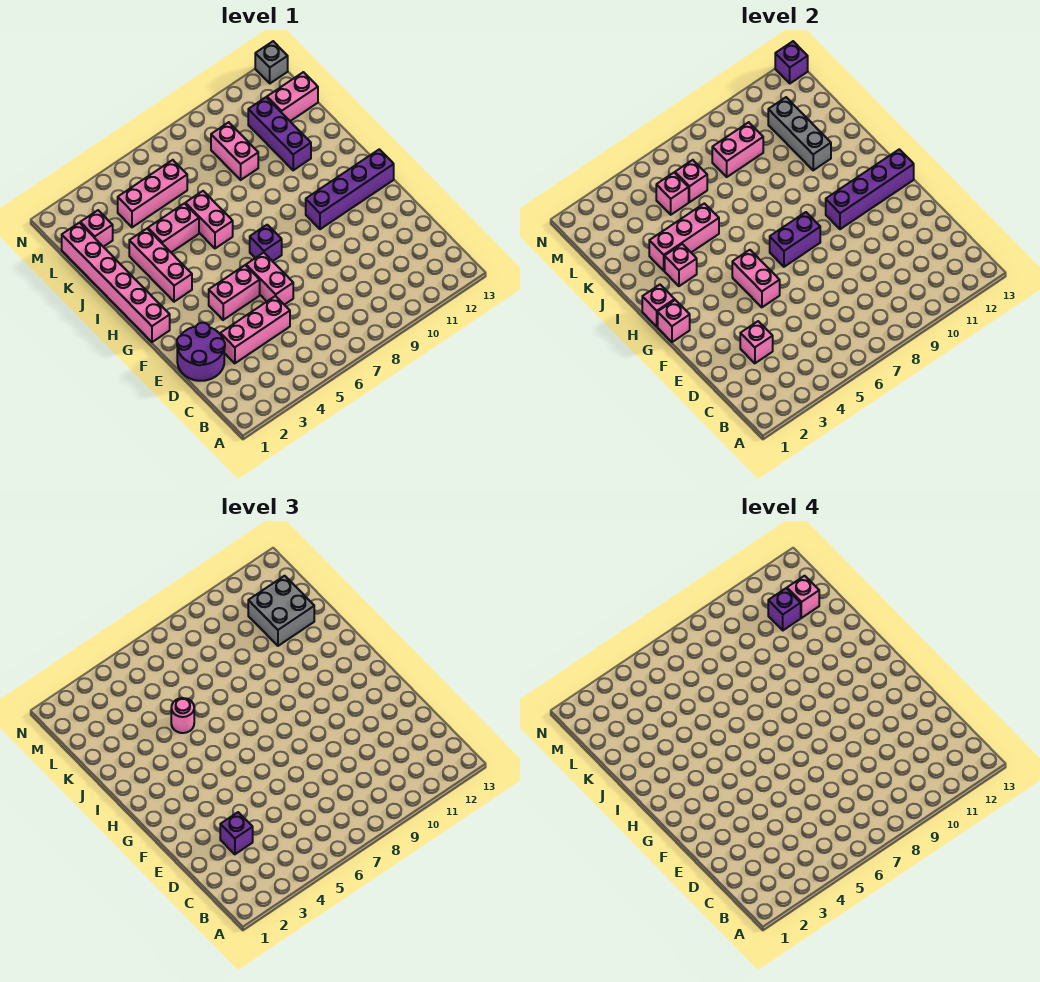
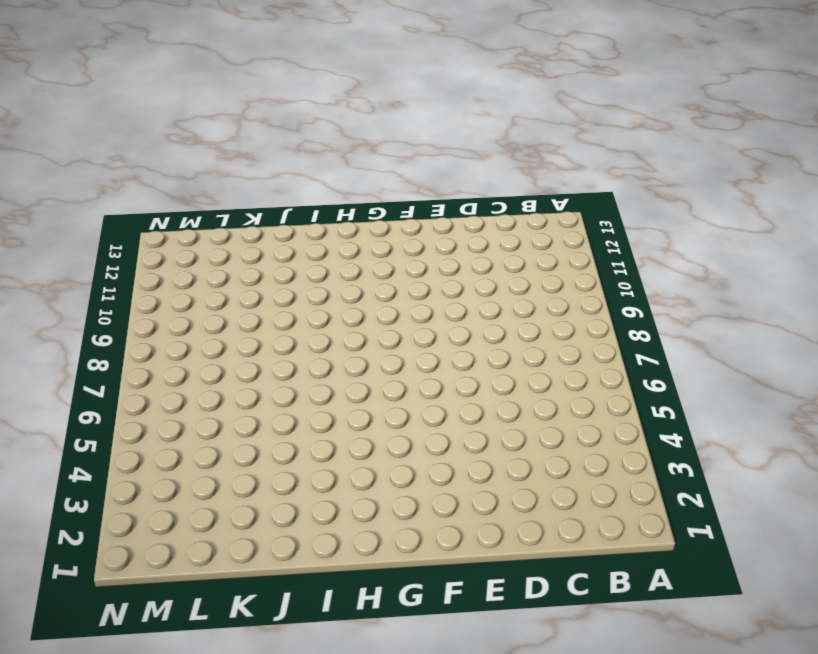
none -> purple round brick D1:E2 level 1
none -> pink brick D3:D5 level 1
none -> pink brick E6:F6 level 1
none -> pink brick F4:F5 level 1

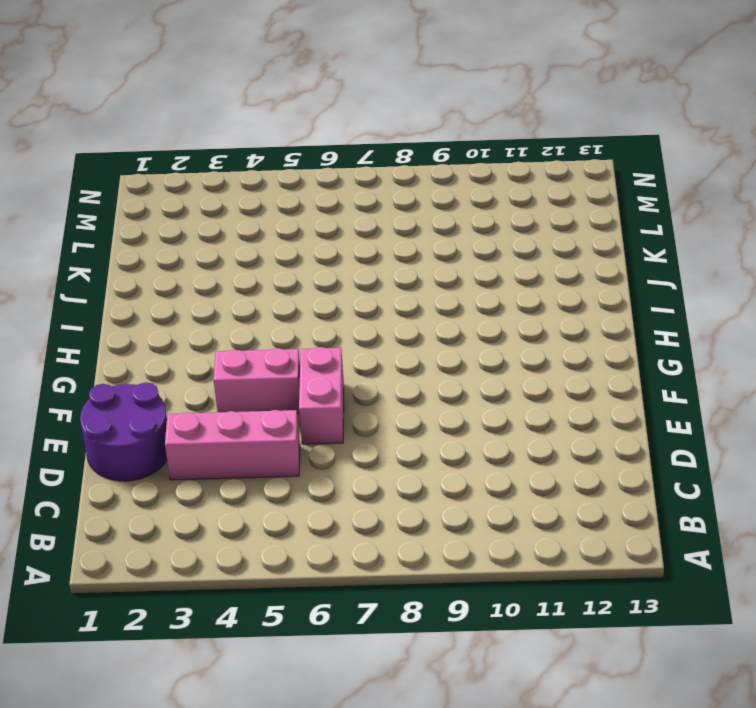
none -> pink brick G1:L1 level 1
none -> purple brick G7 level 1
none -> purple brick G10:G13 level 1
none -> pink brick H3:J3 level 1

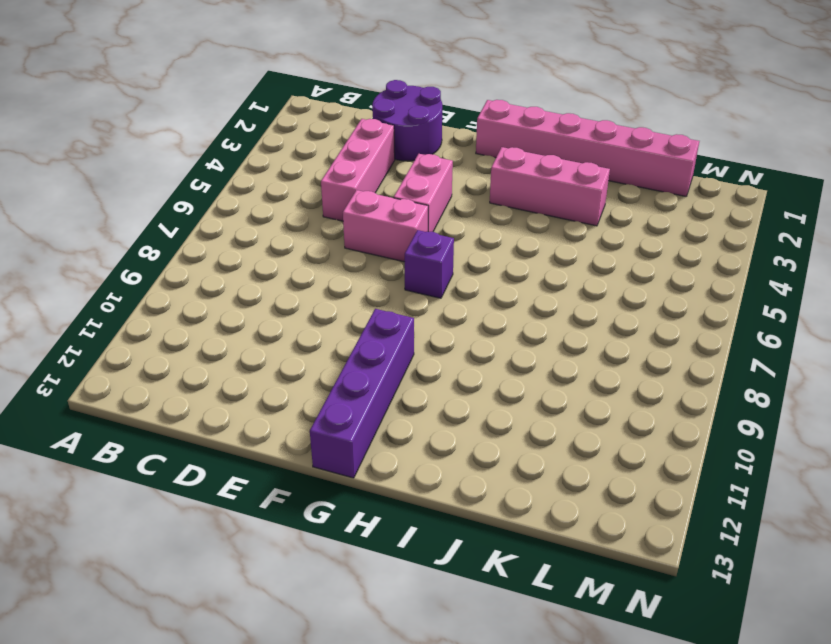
none -> pink brick I6:J6 level 1
none -> pink brick J4:J5 level 1
none -> purple brick J11:L11 level 1
none -> pink brick K9:L9 level 1

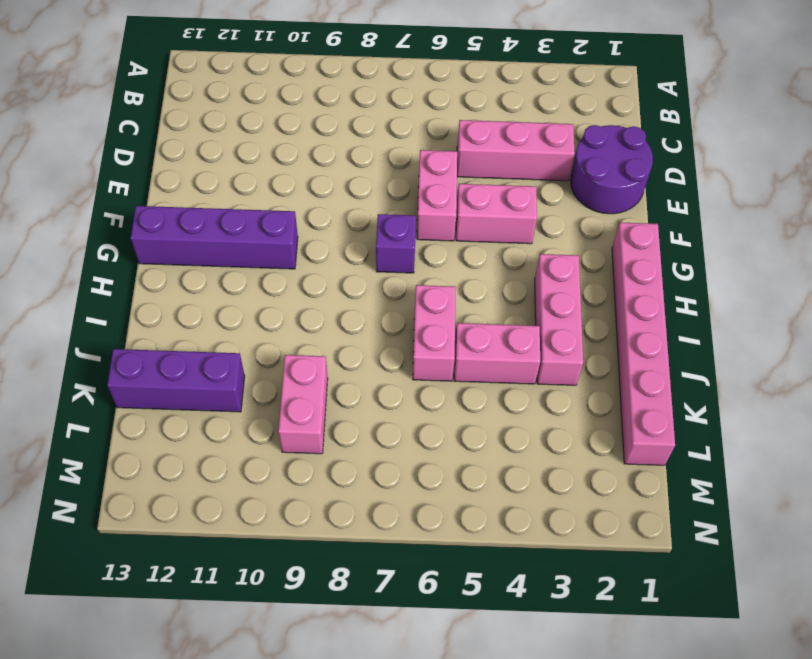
purple brick K11:K13 level 1 -> purple brick J11:L11 level 1
none -> pink brick L2 level 1
none -> pink brick L4:L6 level 1
none -> pink brick L12:L13 level 1
none -> grey brick N13 level 1

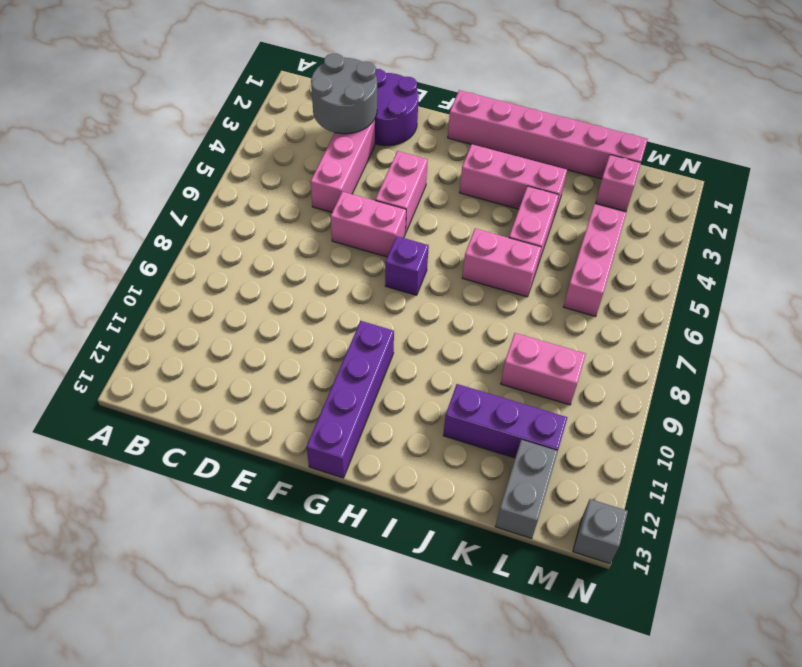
grey round brick C2:D3 level 2 -> pink brick D3 level 2
grey brick L12:L13 level 1 -> pink brick L12:L13 level 1
none -> pink brick F5:G5 level 2
none -> pink brick G1 level 2
none -> purple brick G7:G8 level 2
none -> purple brick G10:G13 level 2

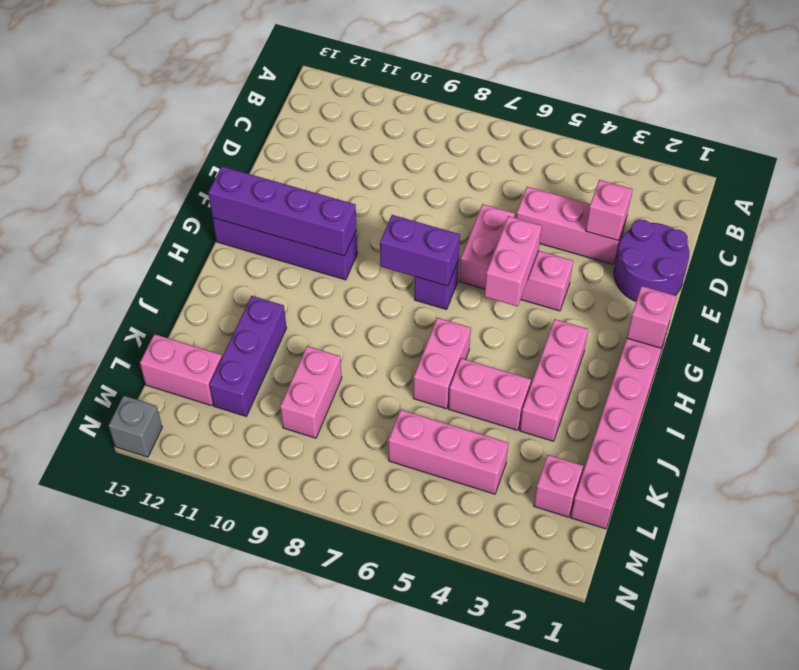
none -> pink brick H1 level 2
none -> pink brick I3 level 2
none -> pink brick J3:J5 level 2
none -> grey brick J11:L11 level 2

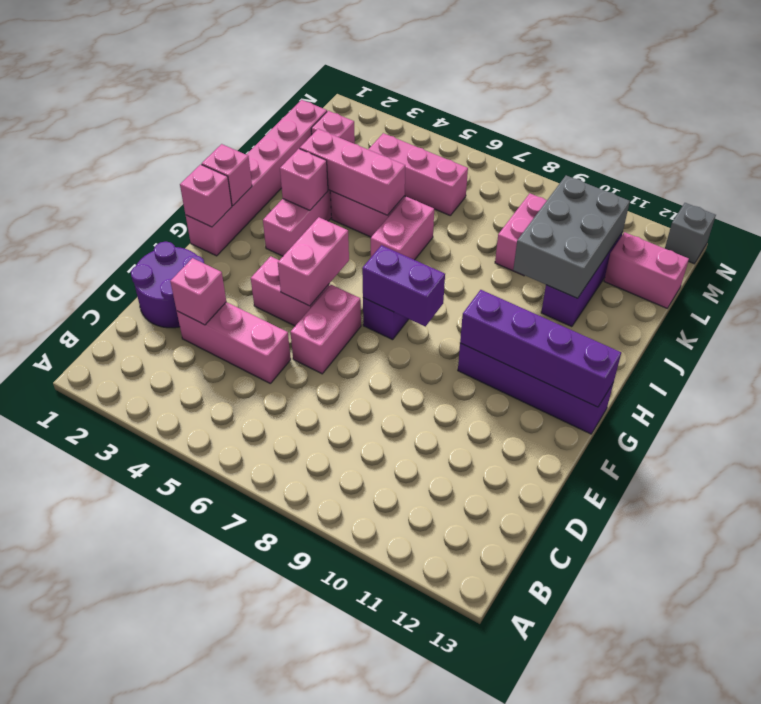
grey brick J10:L11 level 2 -> grey brick J11:L11 level 2
none -> pink brick L5 level 2
none -> pink brick L6 level 2
none -> pink brick L8:L9 level 2
none -> purple brick N13 level 2

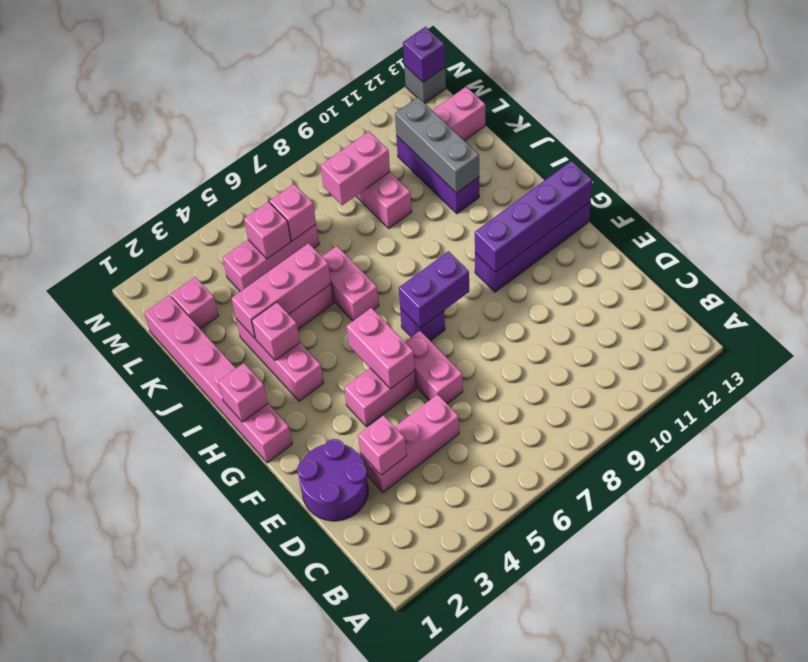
none -> pink brick G1 level 2
none -> purple brick D3 level 3
none -> pink round brick J5 level 3
none -> grey brick K11:L12 level 3

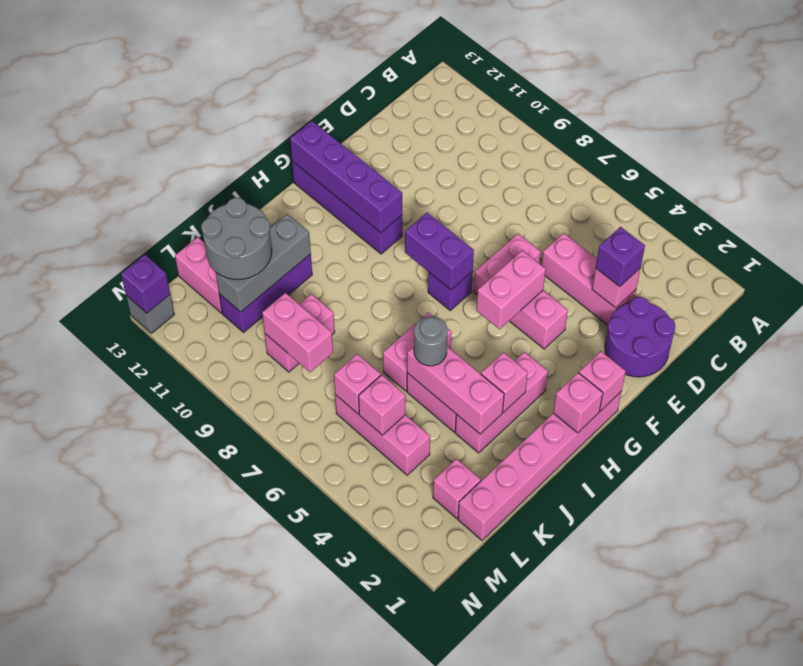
grey round brick J5 level 3 -> pink round brick J5 level 3
grey round brick K11:L12 level 3 -> grey brick K11:L12 level 3
none -> purple brick L11 level 4
none -> pink brick L12 level 4

